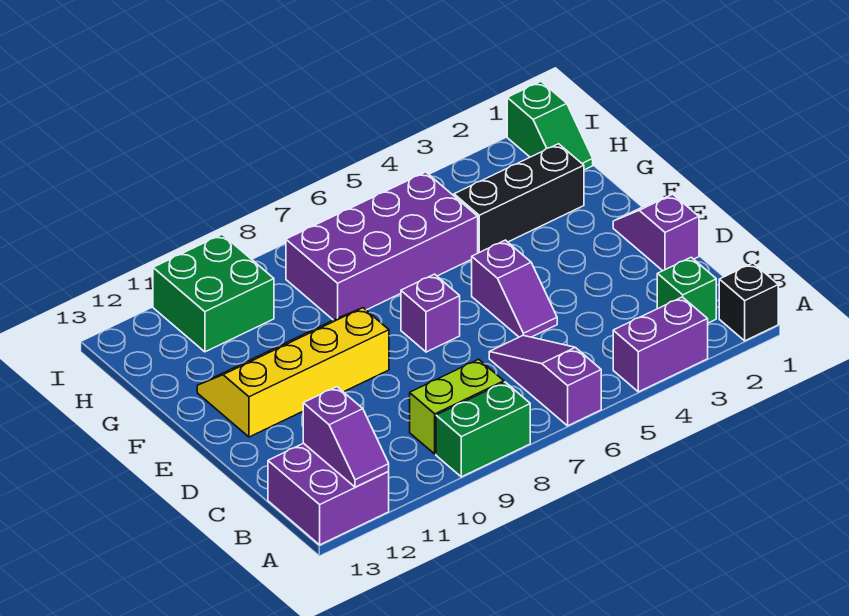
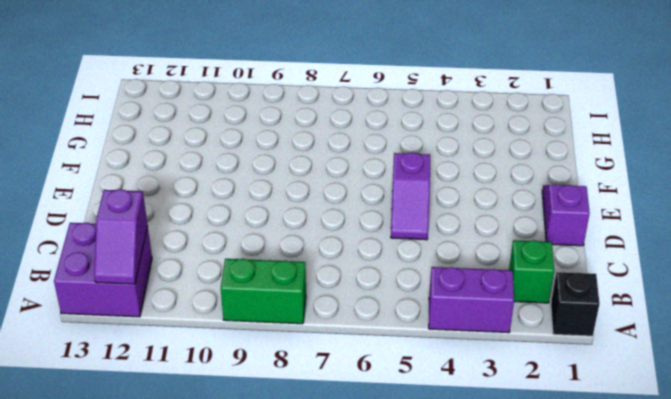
none -> purple slope A6:C6 level 1 top A
none -> lime brick B8:B9 level 1
none -> purple brick E7 level 1

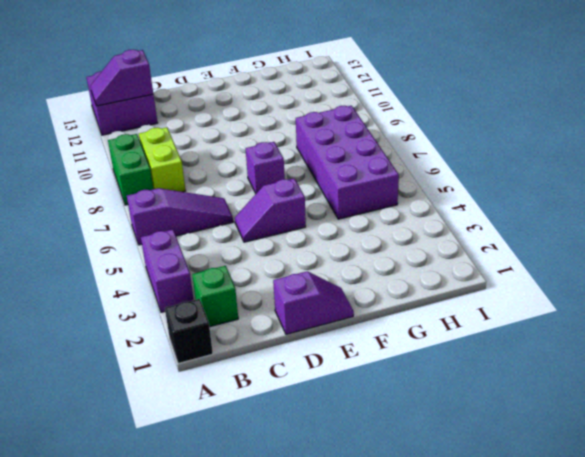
none -> yellow slope E9:F12 level 1 top E
none -> black brick G2:G4 level 1
none -> green slope H1:I1 level 1 top I

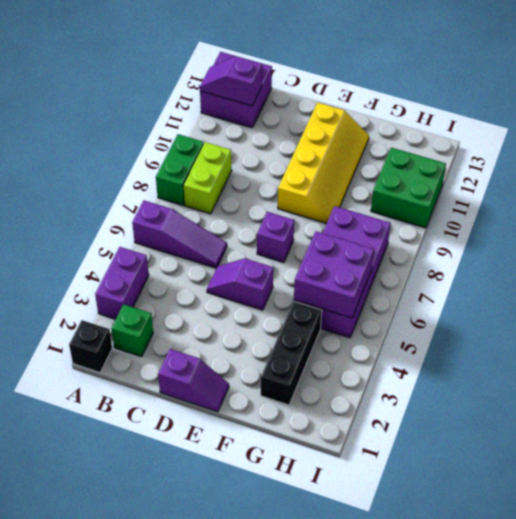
purple brick G5:H6 level 2 -> none
none -> green slope H1:I1 level 1 top I

